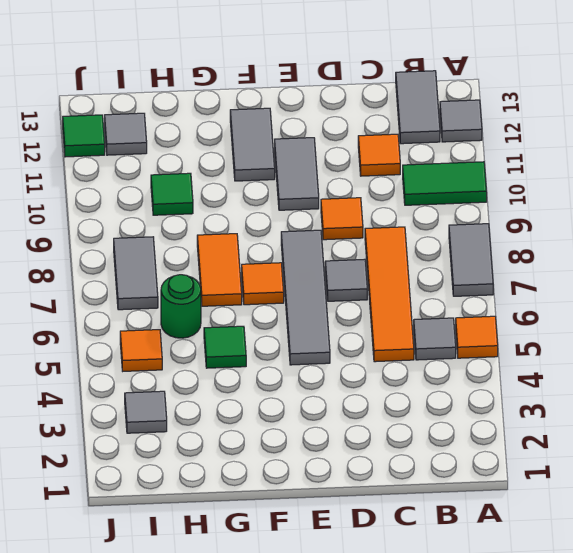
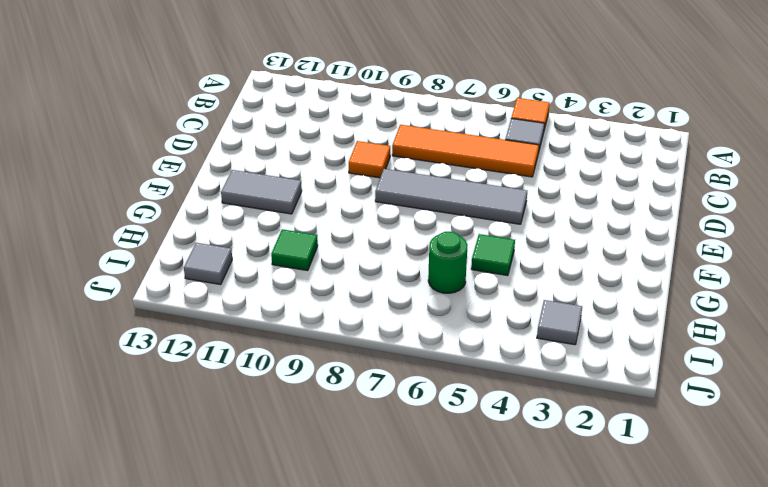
none -> grey tile A7:A8 level 1
none -> green tile A10:B10 level 1
none -> grey tile A12 level 1

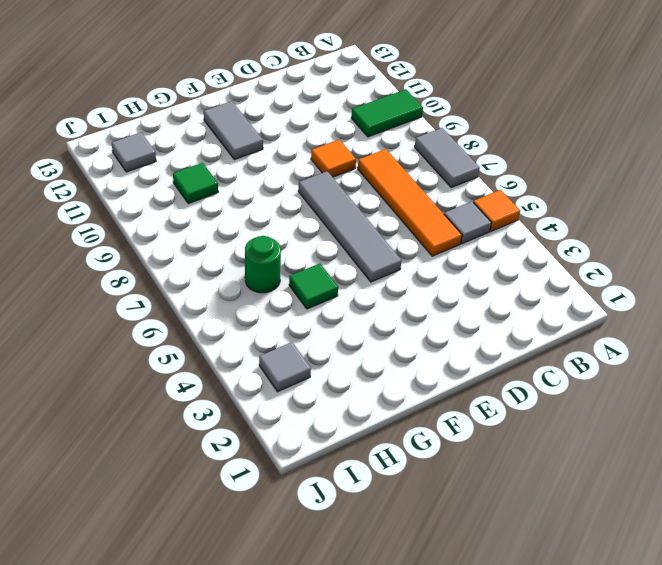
none -> grey tile A12 level 1
none -> grey tile B12:B13 level 1
none -> orange tile C11 level 1

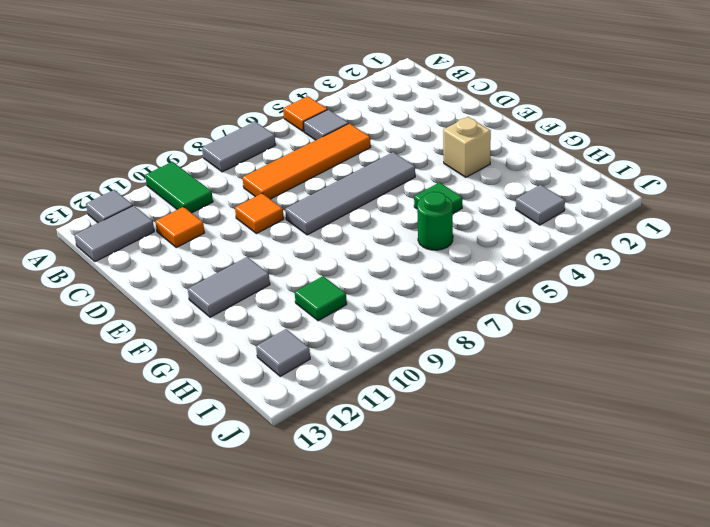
tan brick F3 level 1 -> none
none -> grey tile D7 level 1
none -> grey tile E10:E11 level 1
none -> orange tile F7 level 1

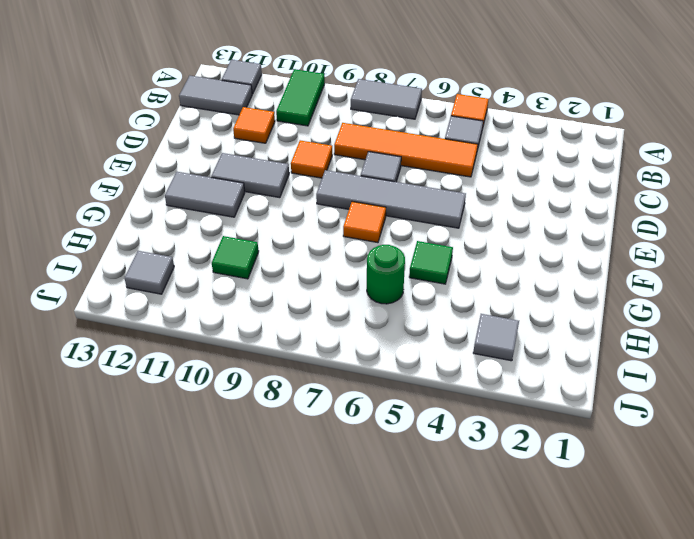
none -> orange tile G7:G8 level 1
none -> orange tile I5 level 1
none -> grey tile I7:I8 level 1

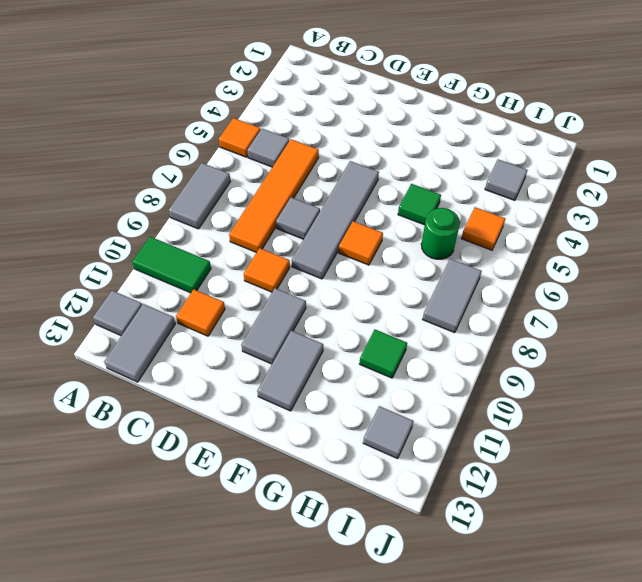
none -> orange tile G7:G8 level 1
none -> green tile J12 level 1

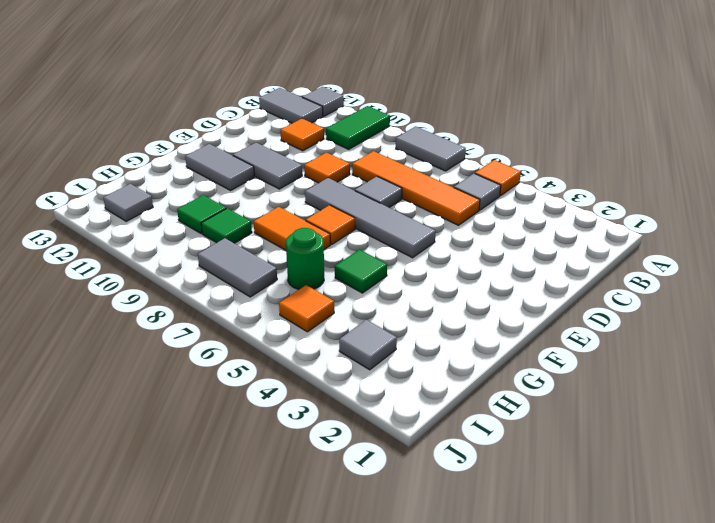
green tile H9 level 1 -> green tile J12 level 1

